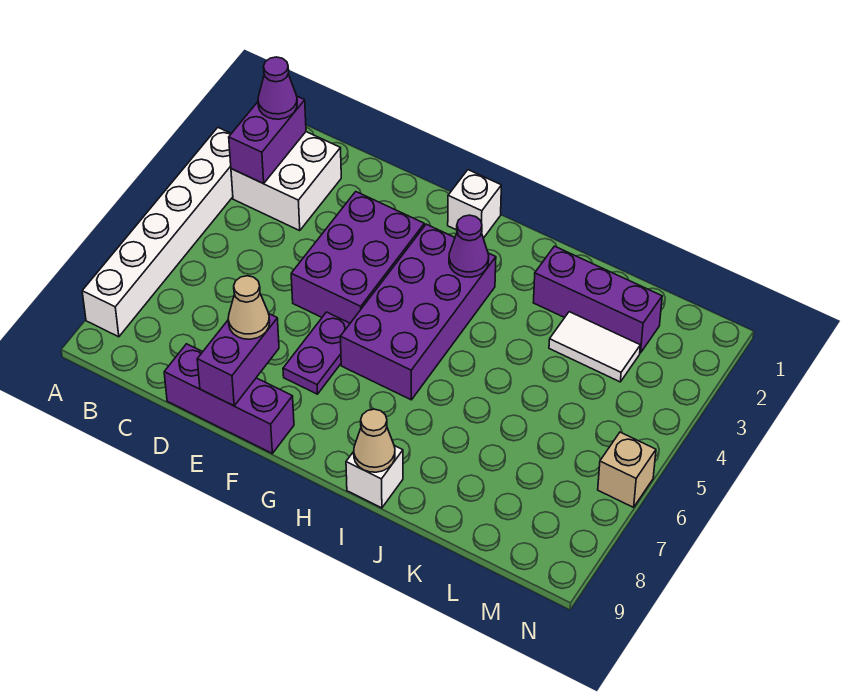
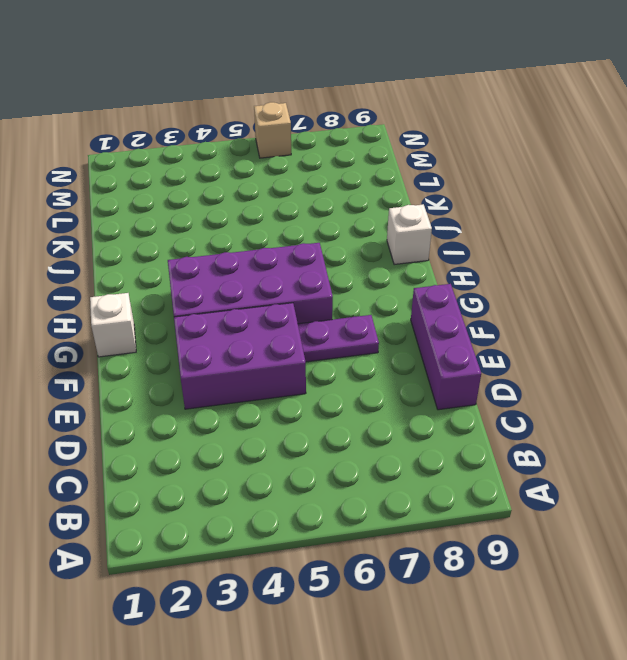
none -> white brick A3:A8 level 1
none -> white brick B2:C3 level 1
none -> purple brick J2:L2 level 1

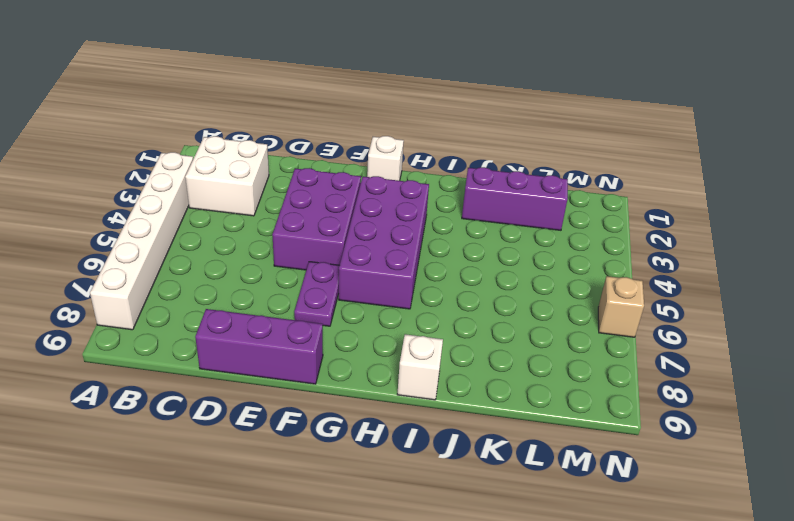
none -> white tile K3:L3 level 1
none -> purple brick B2:B3 level 2
none -> purple brick E8:E9 level 2

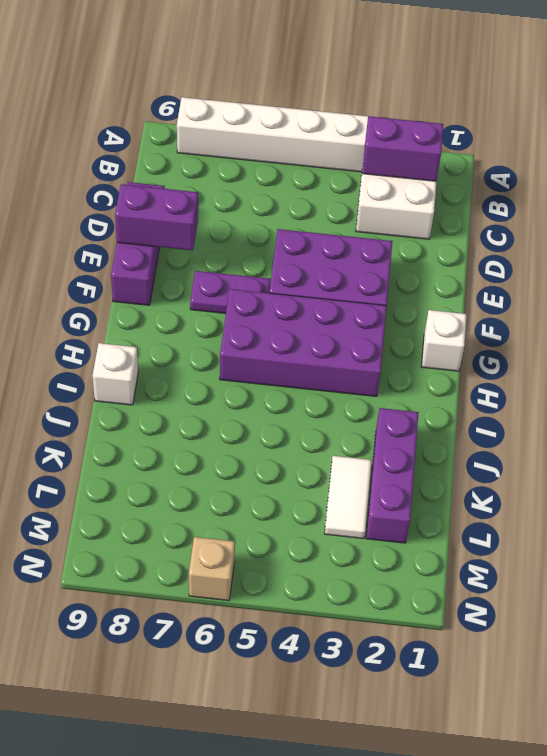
none -> purple cone H3 level 2
none -> tan cone I9 level 2
none -> purple cone B2 level 3

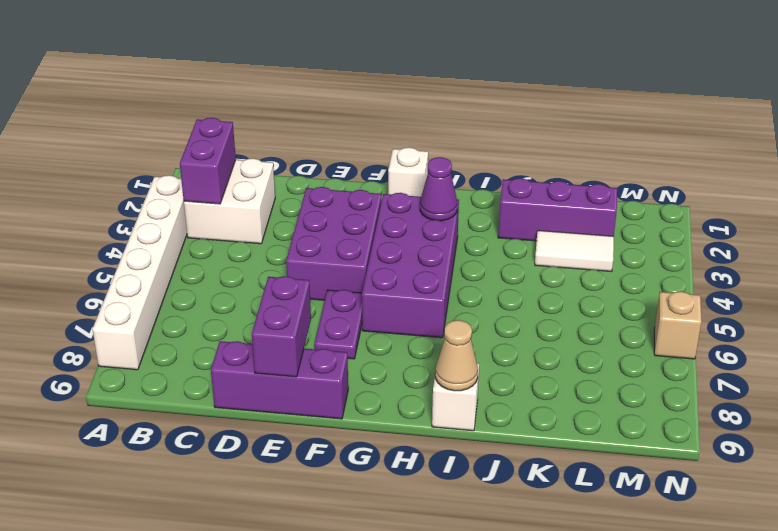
none -> purple cone B2 level 3
none -> tan cone E8 level 3

